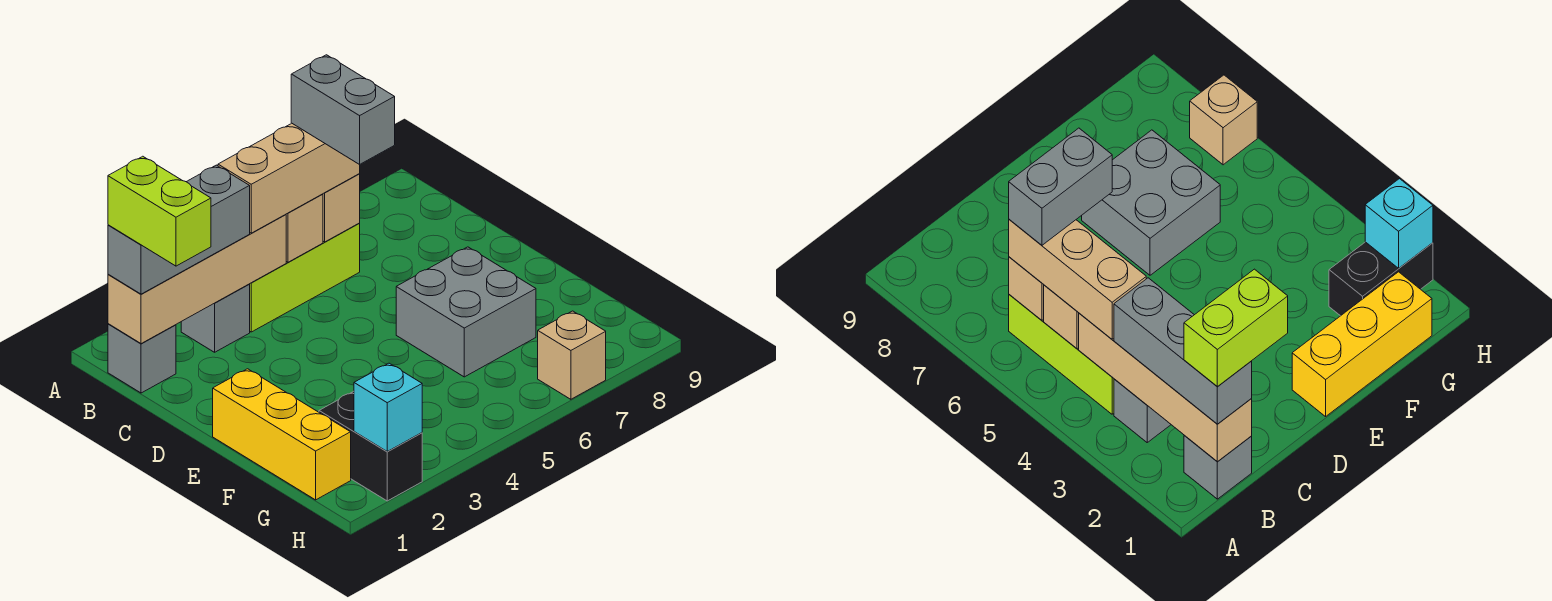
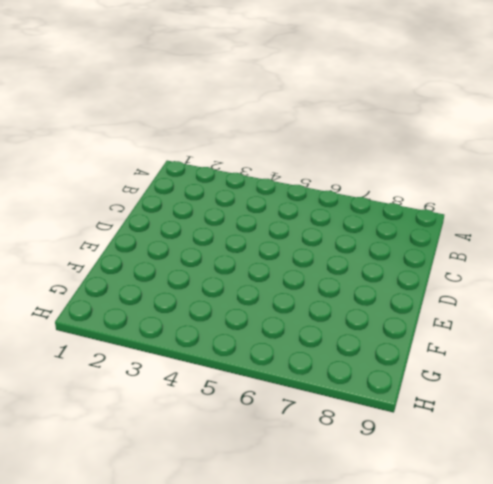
none -> grey brick B1 level 1
none -> grey brick B3 level 1
none -> lime brick B4:B6 level 1

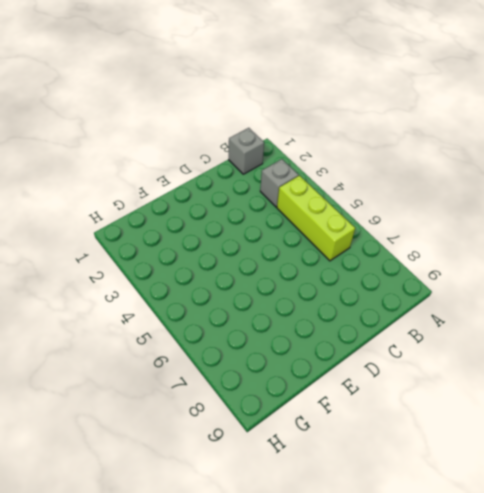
none -> yellow brick E1:G1 level 1
none -> grey brick E6:F7 level 1
none -> black brick G2:H2 level 1

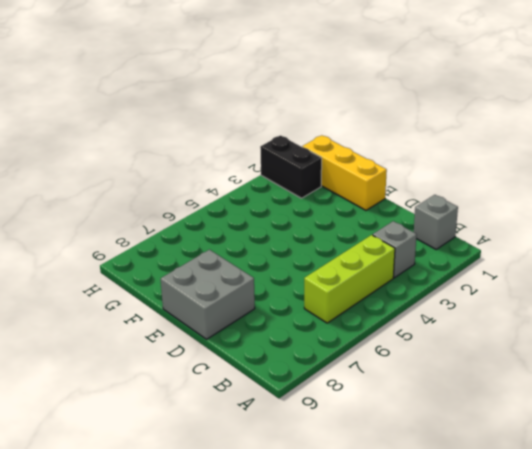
grey brick D8:E9 level 1 -> grey brick E6:F7 level 1
none -> tan brick H7 level 1
none -> tan brick B1:B4 level 2
none -> tan brick B5 level 2

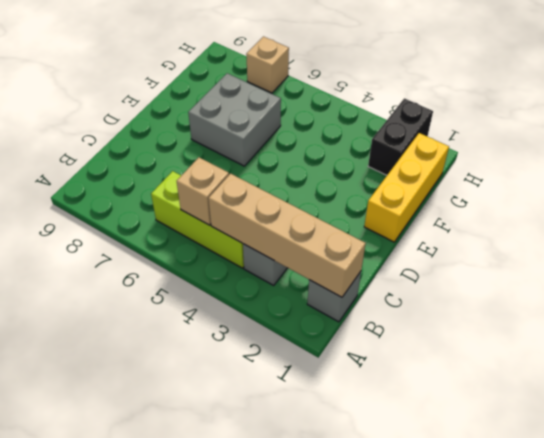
none -> tan brick B6 level 2
none -> cyan brick H2 level 2
none -> grey brick B1:B3 level 3

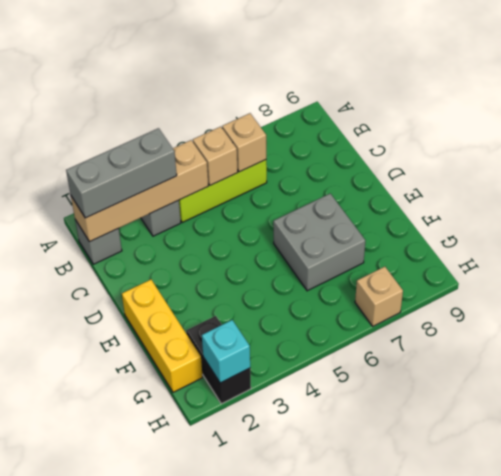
none -> tan brick B4:B6 level 3
none -> lime brick B1:C1 level 4
none -> grey brick B6:C6 level 4

